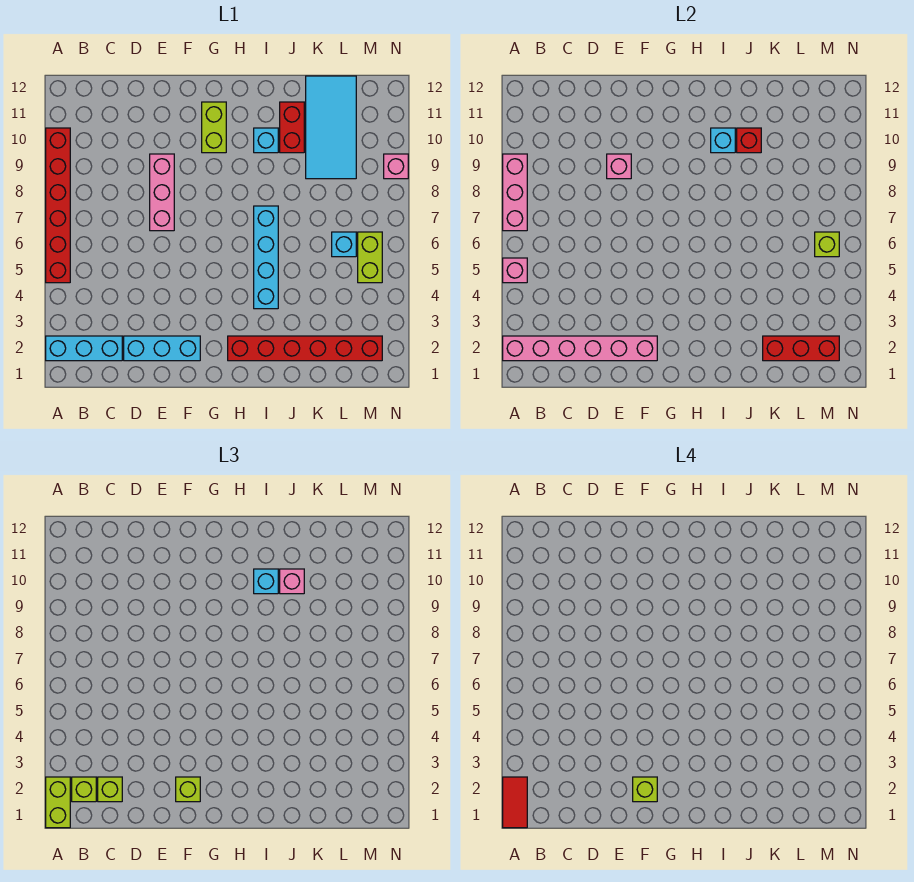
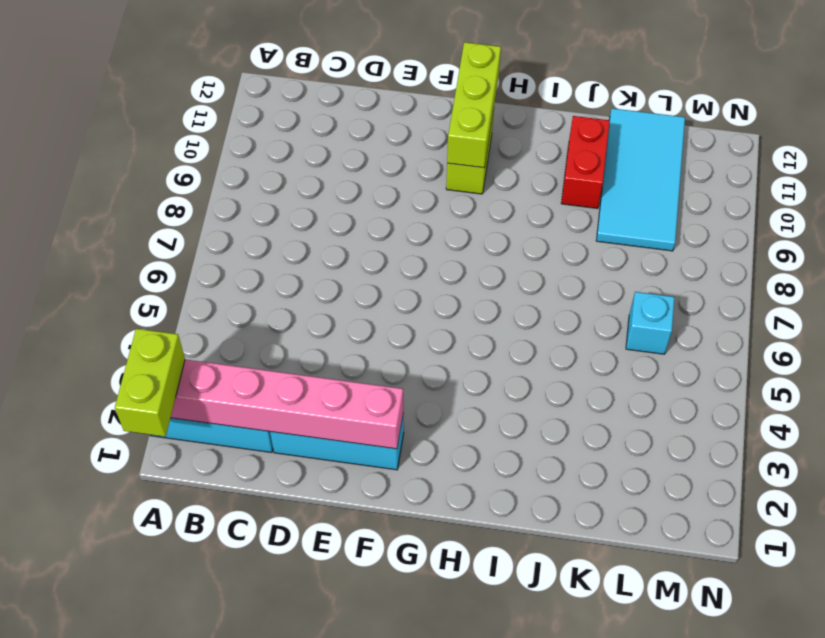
lime brick G10:G12 level 2 -> none
none -> red brick A5:A10 level 1
none -> pink brick E7:E9 level 1
none -> red brick H2:M2 level 1

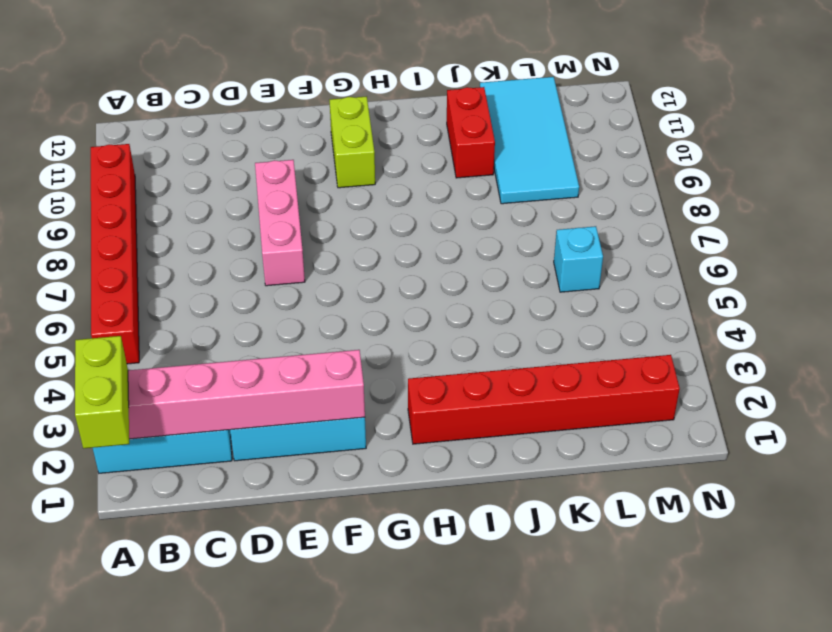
none -> cyan brick I4:I7 level 1
none -> cyan brick I10 level 1
none -> lime brick M5:M6 level 1

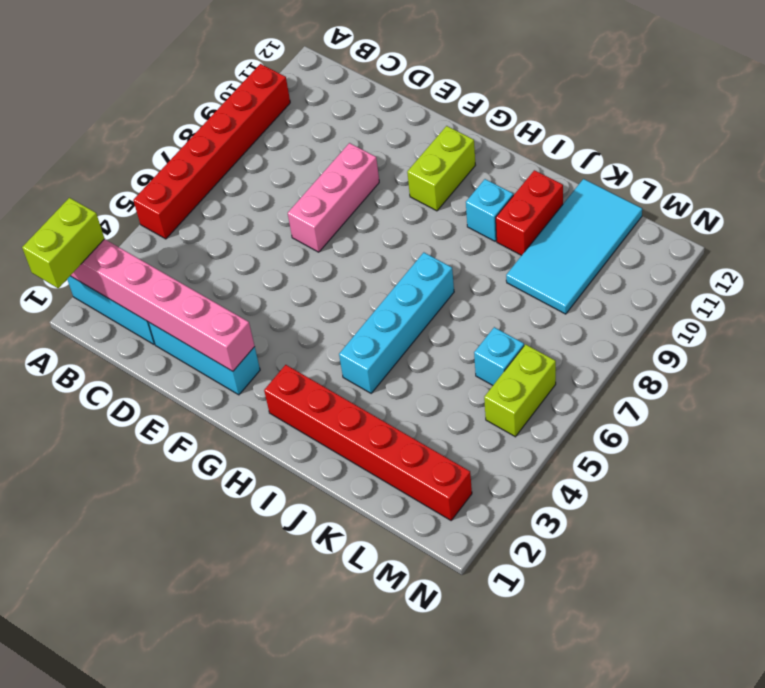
none -> pink brick N9 level 1
none -> pink brick A5 level 2
none -> pink brick A7:A9 level 2

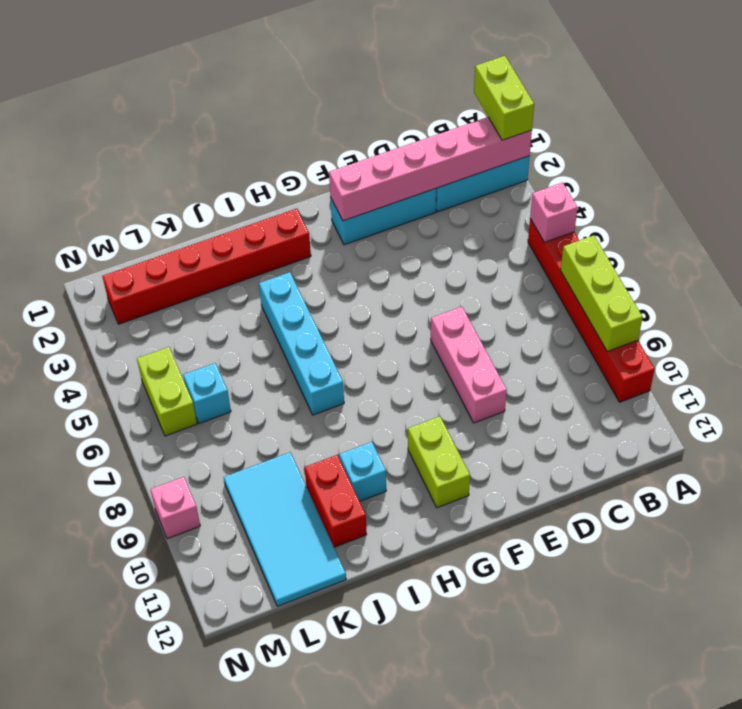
lime brick A7:A9 level 2 -> pink brick A7:A9 level 2
none -> pink brick E9 level 2
none -> cyan brick I10 level 2
none -> red brick J10 level 2

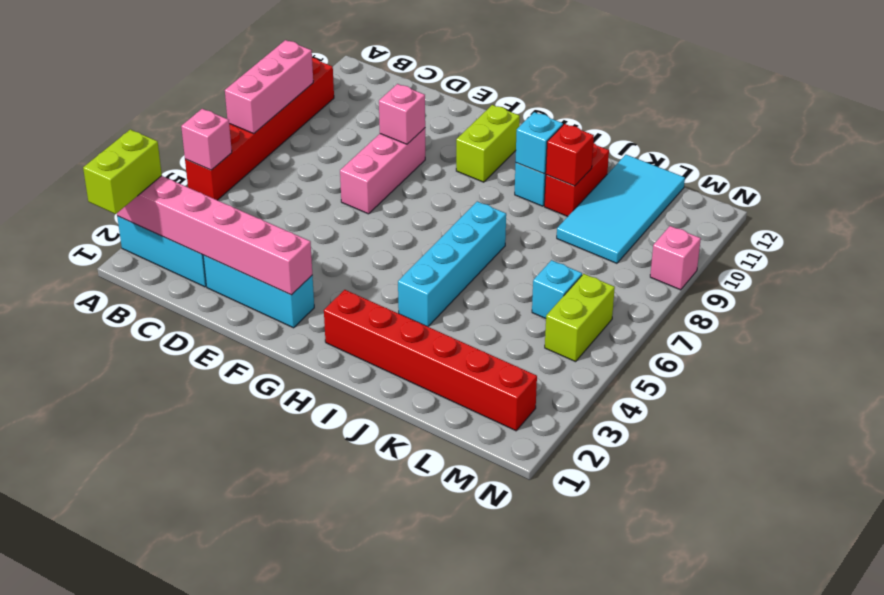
none -> red brick K2:M2 level 2
none -> lime brick M6 level 2
none -> lime brick B2 level 3

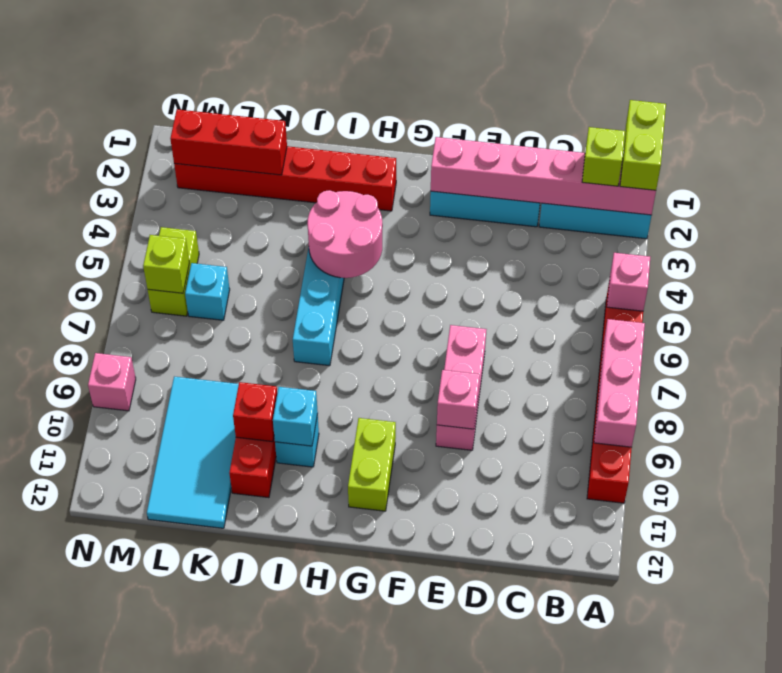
pink round brick H4:I5 level 2 -> none
none -> lime brick C2 level 3
none -> lime brick F2 level 3
none -> cyan brick I10 level 3

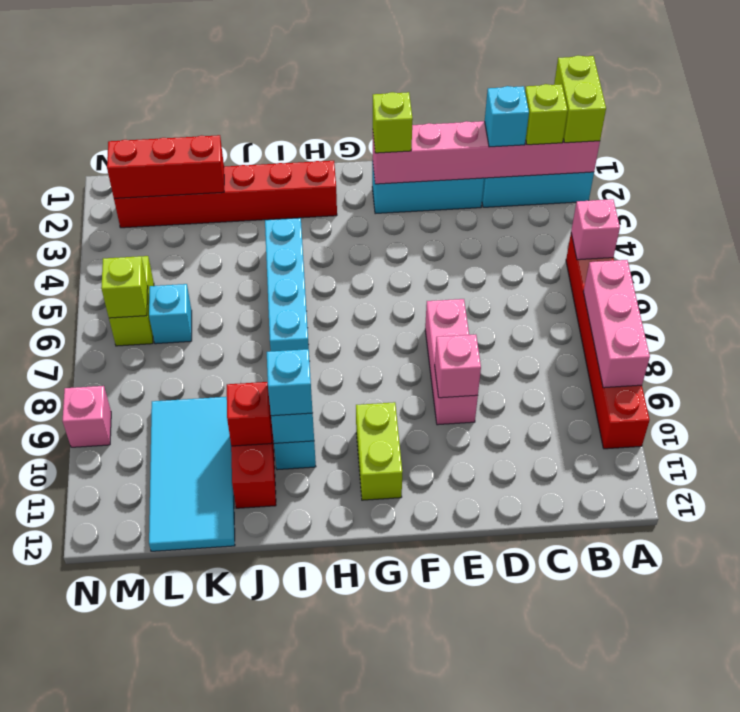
cyan brick C2 level 3 -> lime brick C2 level 3
none -> pink brick J10 level 3
none -> red tile A1:A2 level 4
none -> lime brick F2 level 4

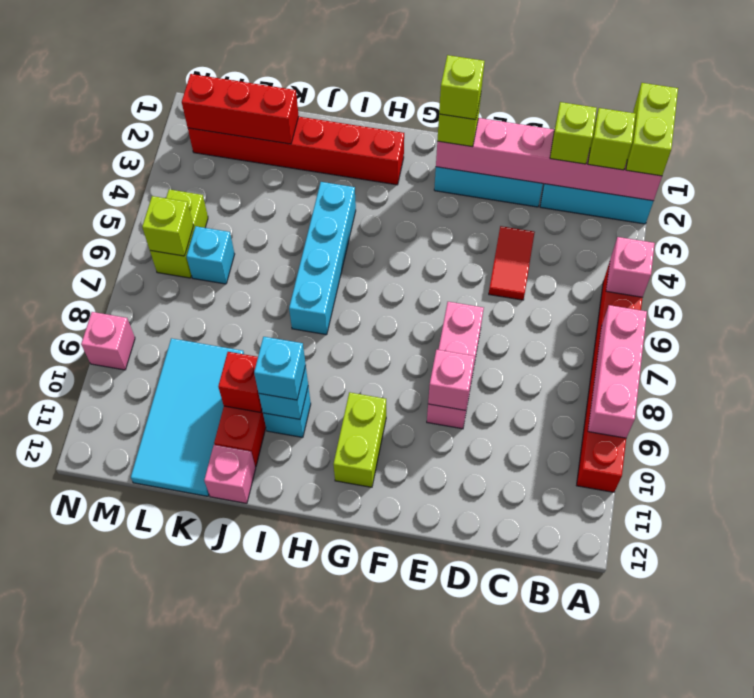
red tile D4:D5 level 1 -> red tile A1:A2 level 4
pink brick J12 level 1 -> pink brick J10 level 3

